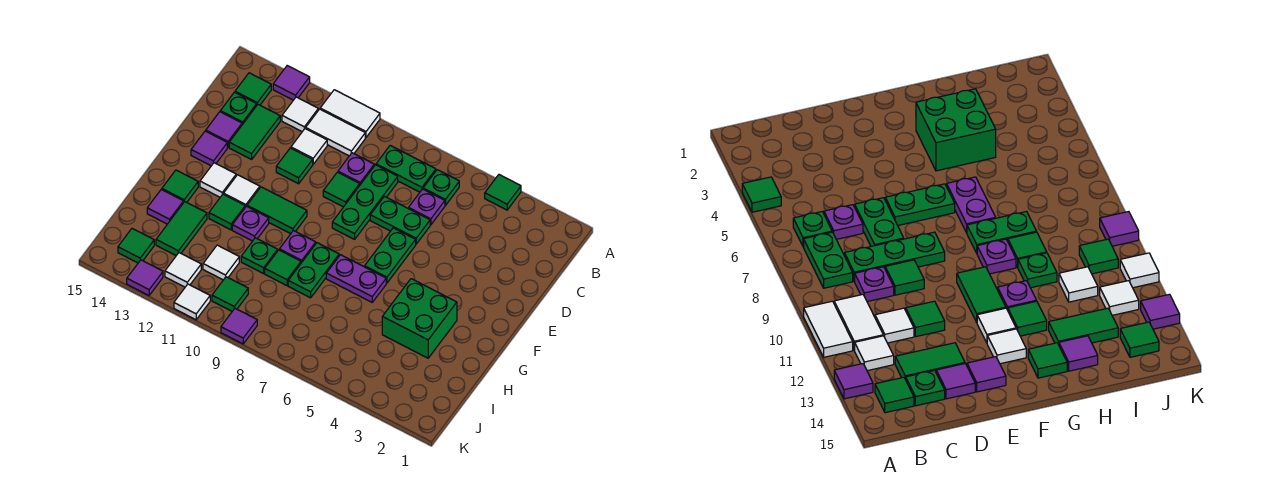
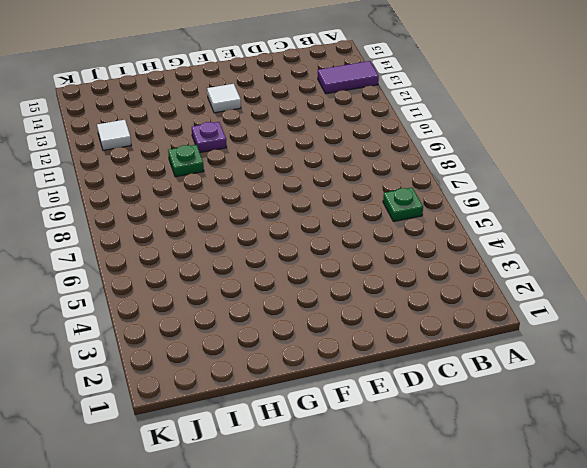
purple tile A13:B13 level 1 -> purple tile A13 level 1
none -> green tile A4 level 1
none -> white tile A10:A11 level 1
none -> green plate B7:B8 level 1
none -> white tile B10:B11 level 1

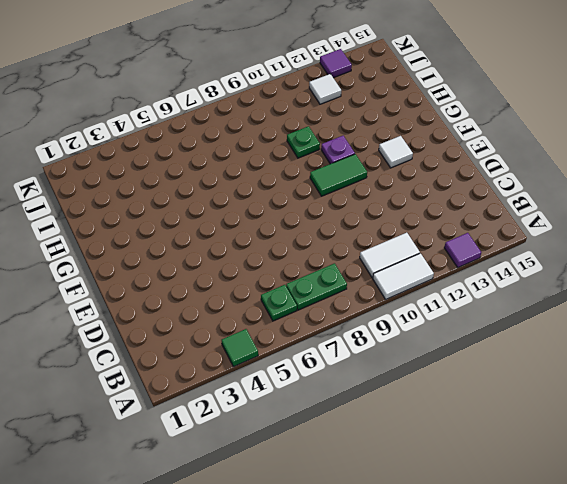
none -> white tile B12 level 1
none -> green tile B14 level 1
none -> purple plate C6 level 1
none -> green plate C8:E8 level 1

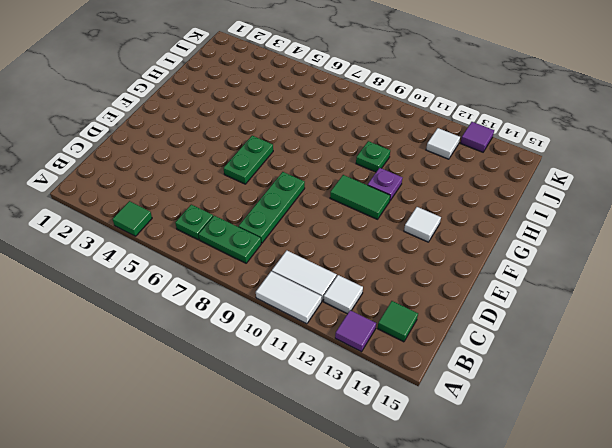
none -> purple plate C6 level 1
none -> purple plate C9 level 1
none -> white tile C11 level 1
none -> green tile C13:D13 level 1

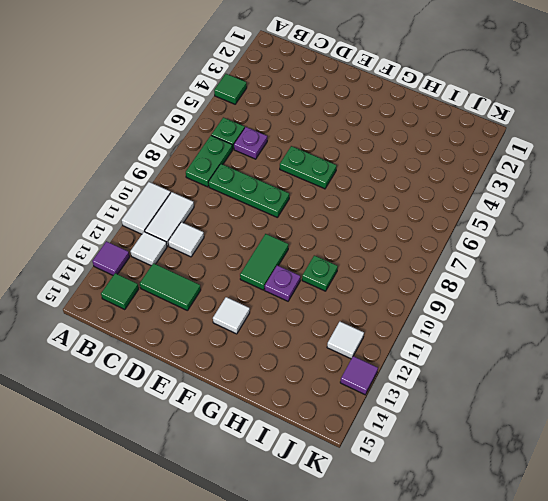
none -> purple plate C9 level 1
none -> green plate C14 level 1
none -> green plate D6:D7 level 1
none -> green tile D9 level 1

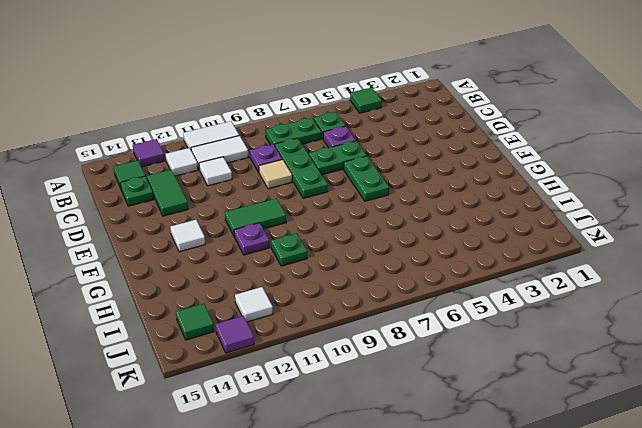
tan tile D9 level 1 -> green tile D9 level 1
none -> green tile D11 level 1
none -> purple tile D14 level 1
none -> purple tile E14 level 1
none -> white tile F12 level 1

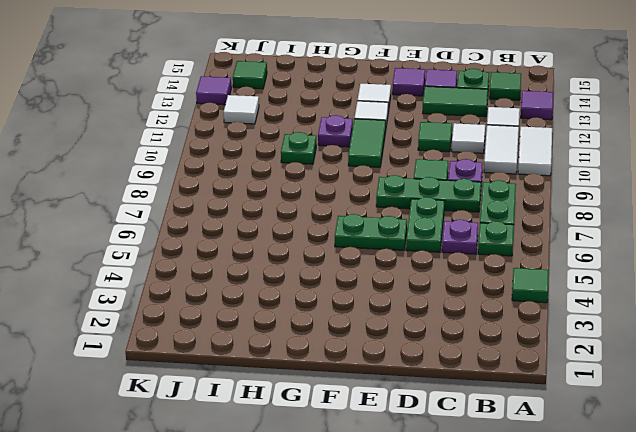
none -> green brick G3:H4 level 1
none -> purple plate G6:G7 level 1
none -> green plate G8:H8 level 1
none -> purple plate G9 level 1

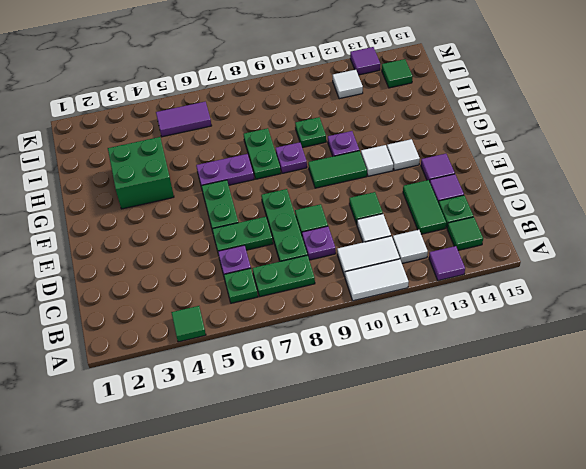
purple tile J5:J6 level 1 -> none
none -> green tile G12 level 1
none -> green tile G14 level 1
none -> green tile H9 level 1
none -> green tile H13:I13 level 1

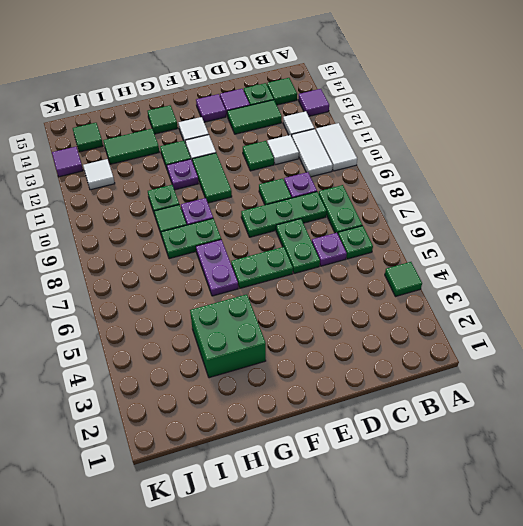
none -> purple tile H14 level 1
none -> white tile I11 level 1
none -> green tile J10 level 1
none -> purple tile K9 level 1

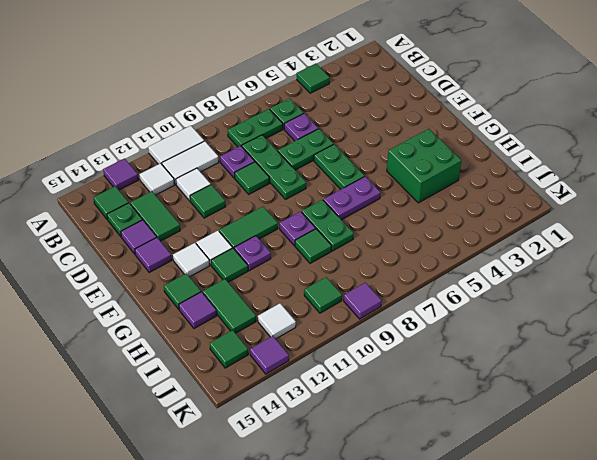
none -> green plate H10 level 1
none -> white tile I11 level 1
none -> white tile K11 level 1

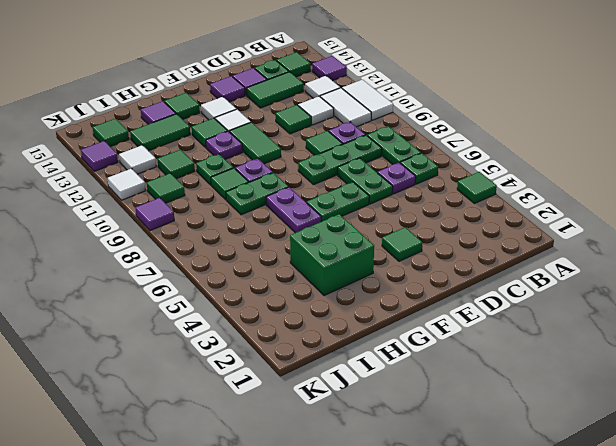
green tile E3 level 1 -> none
green tile I11 level 1 -> white tile I11 level 1

